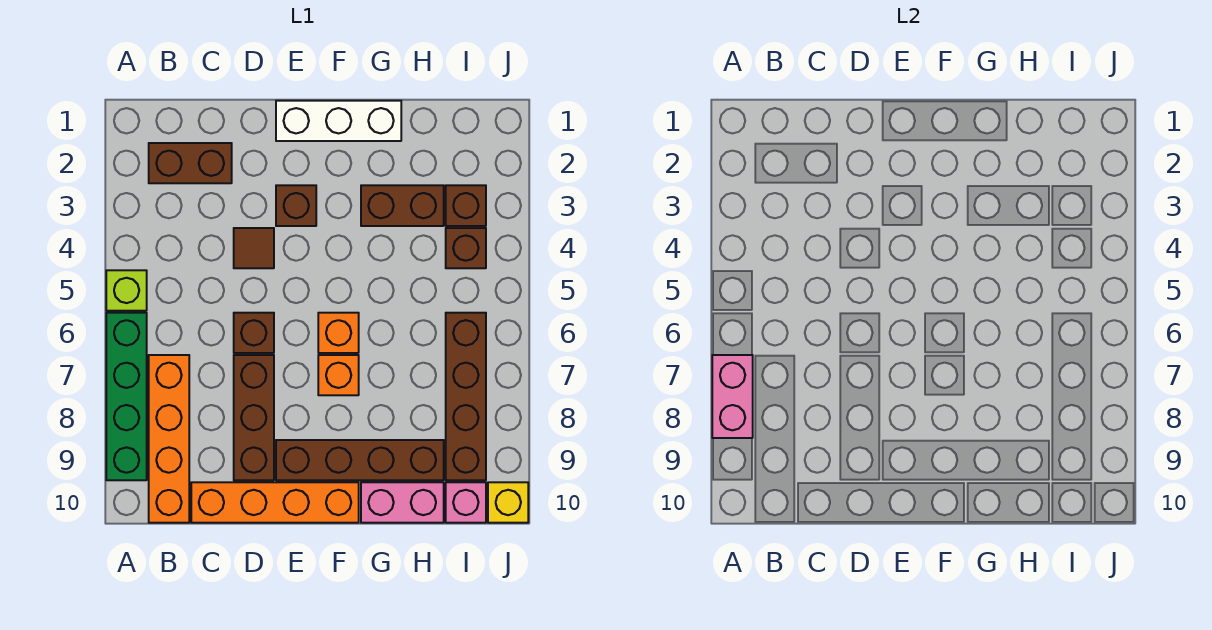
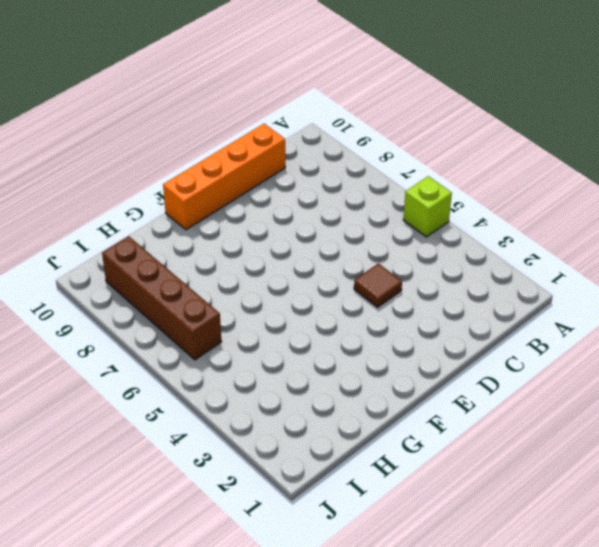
none -> green brick A6:A9 level 1
none -> brown brick B2:C2 level 1
none -> orange brick B7:B10 level 1

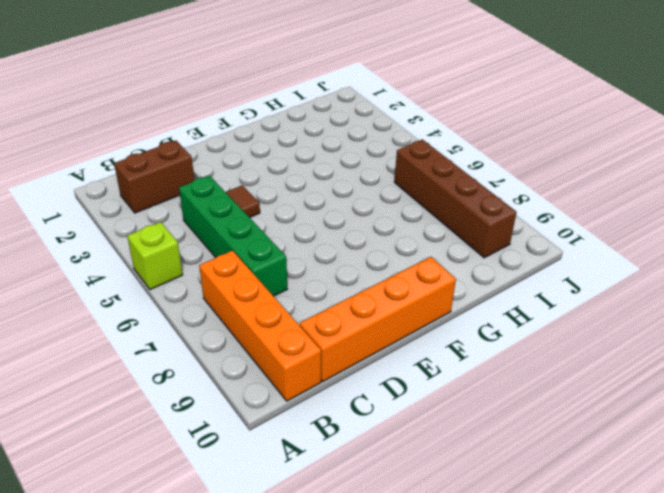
green brick C4:C7 level 1 -> green brick A6:A9 level 1
none -> brown brick D6 level 1
none -> brown brick D7:D9 level 1
none -> white brick E1:G1 level 1

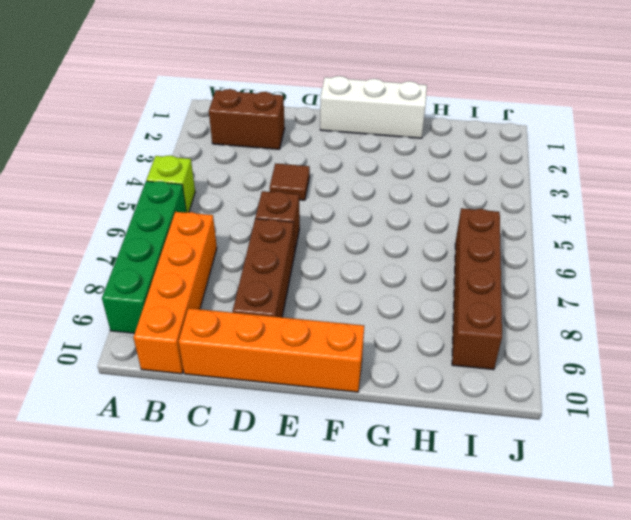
none -> brown brick E3 level 1
none -> brown brick E9:H9 level 1
none -> orange brick F6 level 1

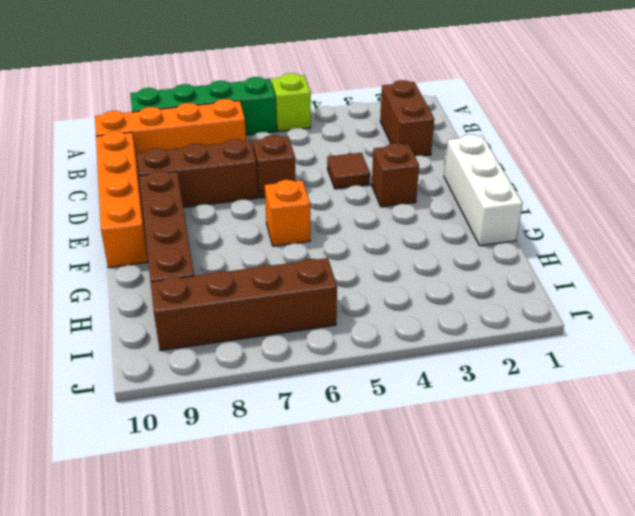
none -> orange brick F7 level 1
none -> brown brick G3:H3 level 1
none -> pink brick G10:H10 level 1

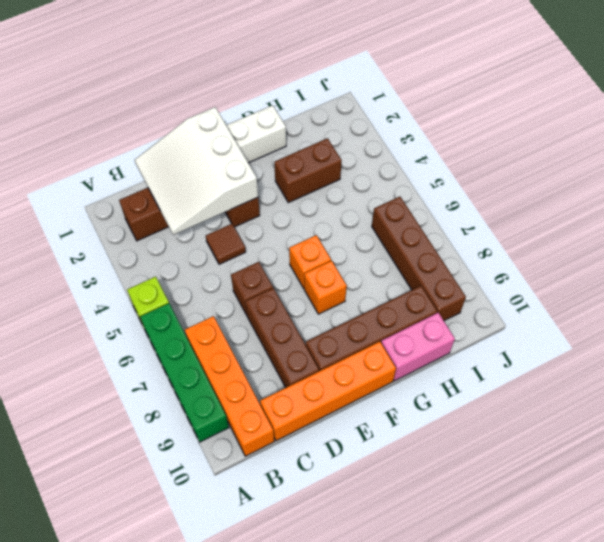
white slope C1:E3 level 2 top E -> none
none -> brown brick I3 level 1
none -> brown brick I4 level 1
none -> pink brick I10 level 1

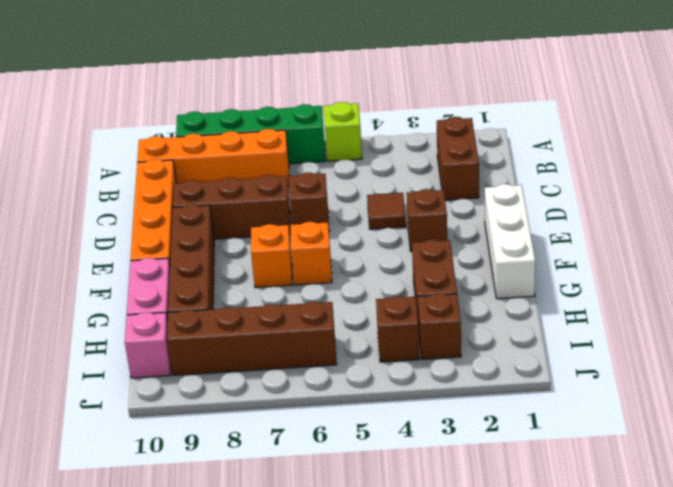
none -> yellow brick J10 level 1
none -> pink brick A7:A8 level 2

